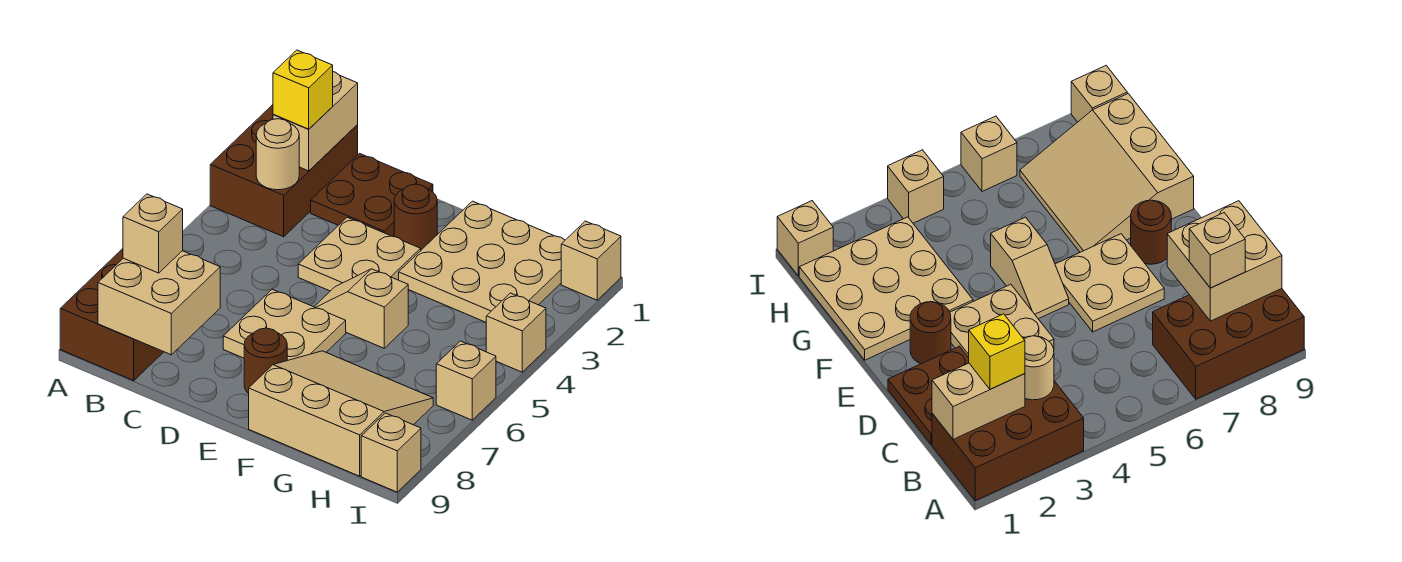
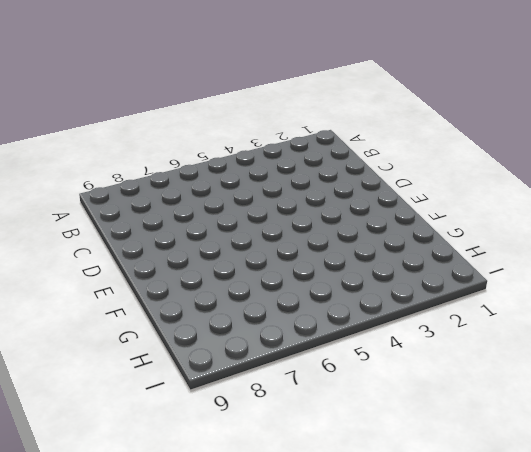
none -> brown brick A1:B3 level 1
none -> brown brick A7:B9 level 1
none -> brown plate C1:D2 level 1

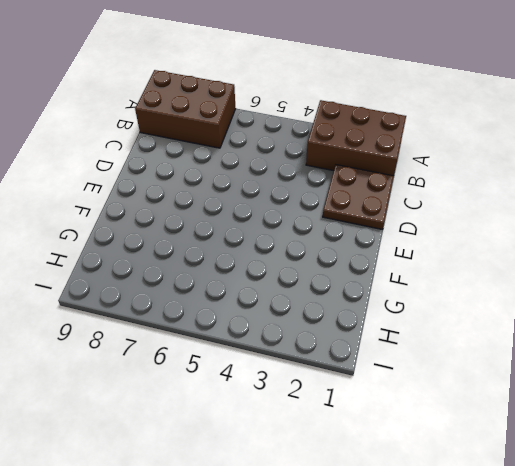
none -> tan plate D3:E4 level 1
none -> tan plate D6:E7 level 1
none -> brown round brick E2 level 1

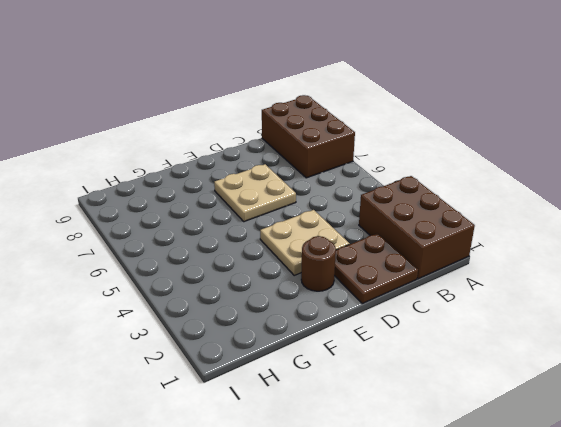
none -> tan slope E5:F5 level 1 top F
none -> brown round brick E8 level 1
none -> tan plate F1:H3 level 1

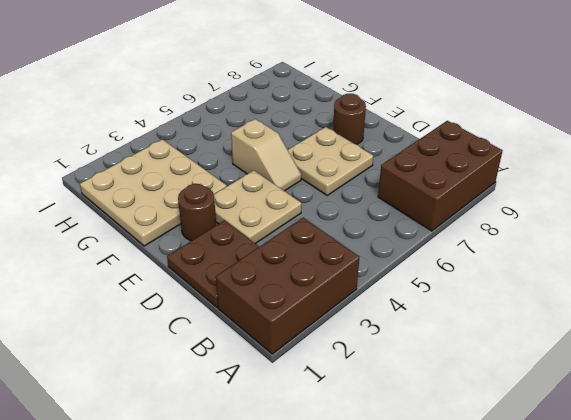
none -> tan slope F7:H9 level 1 top 9
none -> tan brick I1 level 1
none -> tan brick I4 level 1

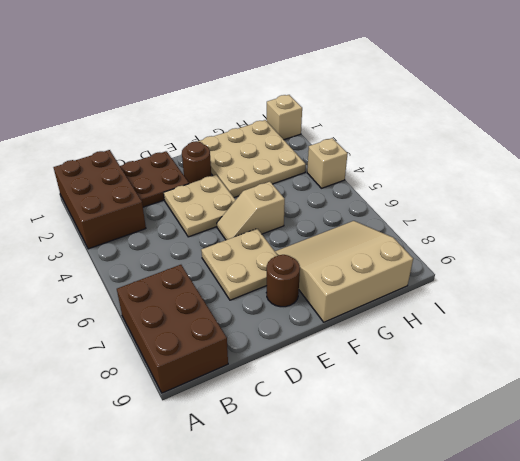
none -> tan brick I6 level 1
none -> tan brick I9 level 1
none -> tan brick B1:B2 level 2

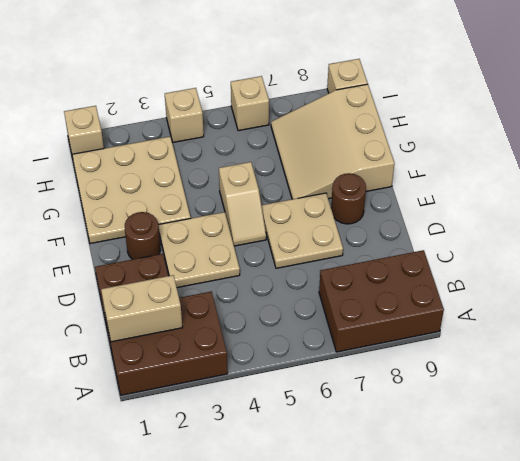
none -> tan round brick B3 level 2
none -> tan brick B8:C9 level 2
none -> yellow brick B2 level 3

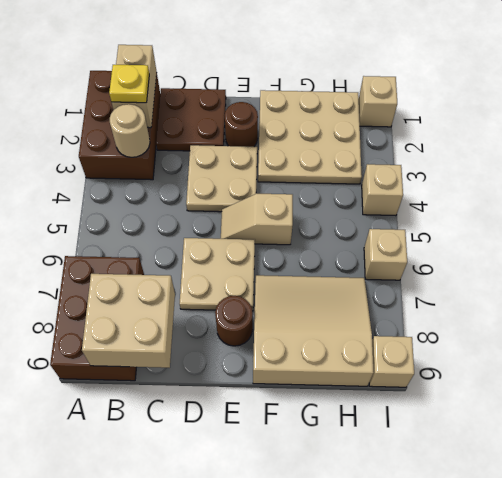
yellow plate B2 level 3 -> yellow brick B2 level 3
none -> tan brick B8 level 3

